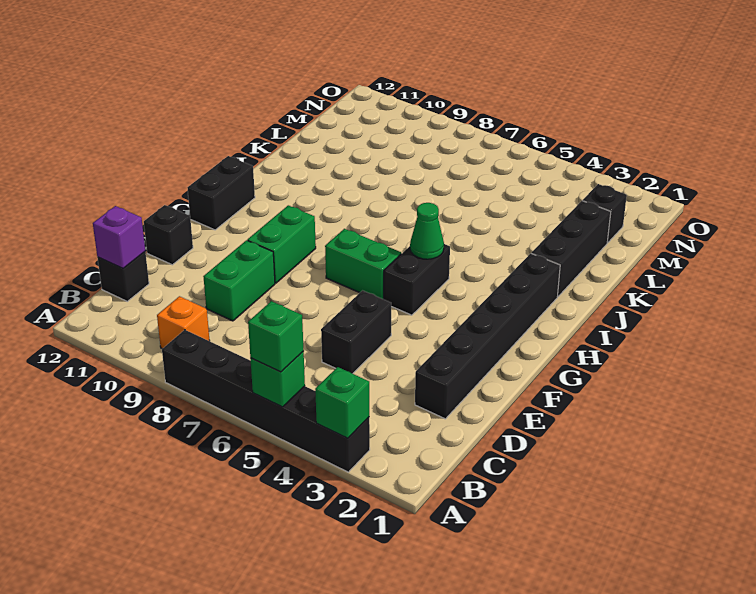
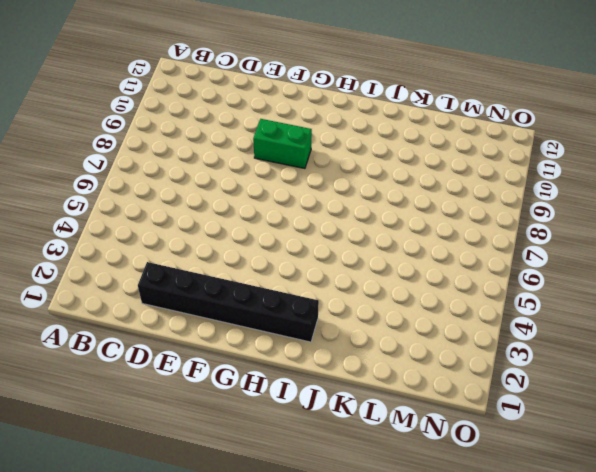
none -> black brick A3:A8 level 1
none -> orange brick B9 level 1
none -> black brick C12 level 1

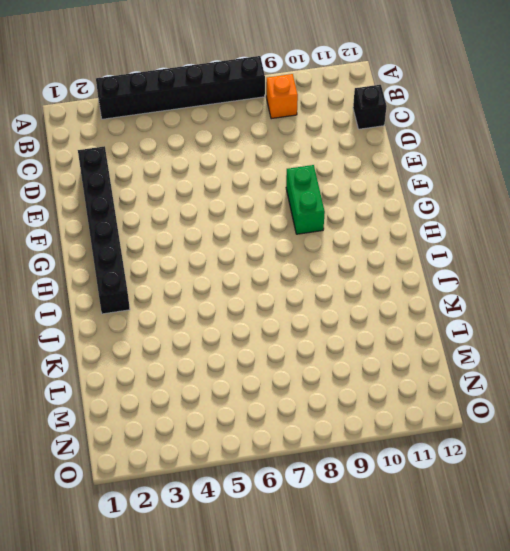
none -> black brick D5:E5 level 1
none -> green brick D9:E9 level 1
none -> black brick E12 level 1

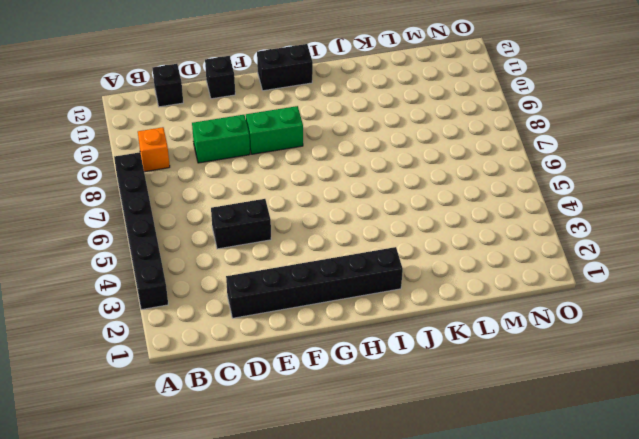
none -> black brick G5:H5 level 1
none -> green brick G6:G7 level 1
none -> black brick J2:L2 level 1

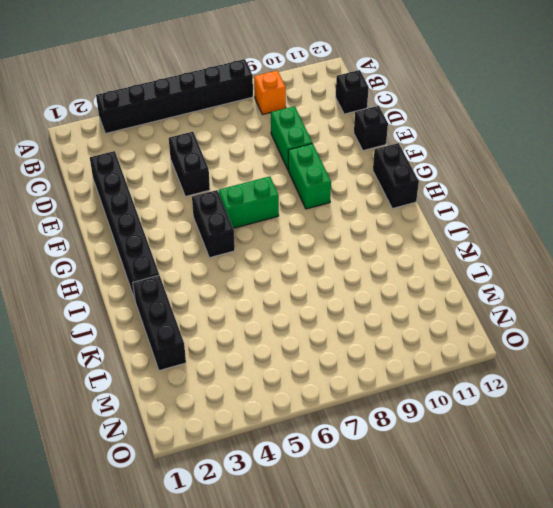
none -> black brick M2 level 1
none -> green brick A3 level 2
none -> green brick A5 level 2

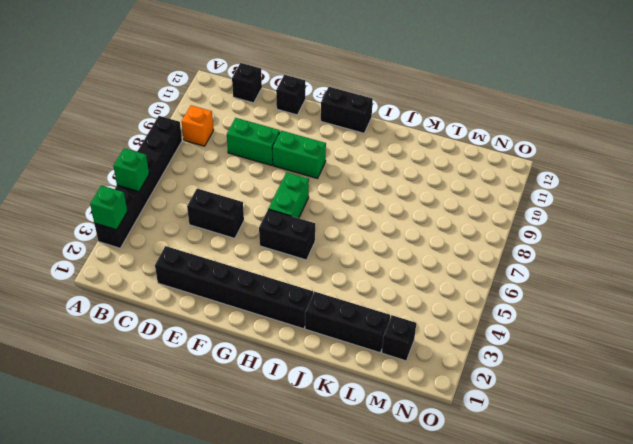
none -> purple brick C12 level 2
none -> green cone H5 level 2
none -> green brick A5 level 3

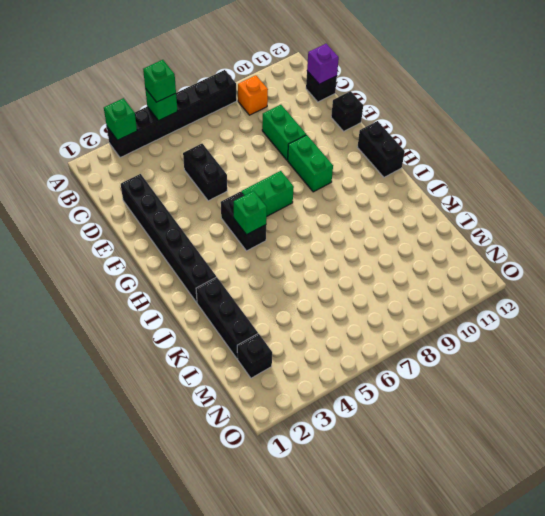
green brick H5 level 2 -> green cone H5 level 2

